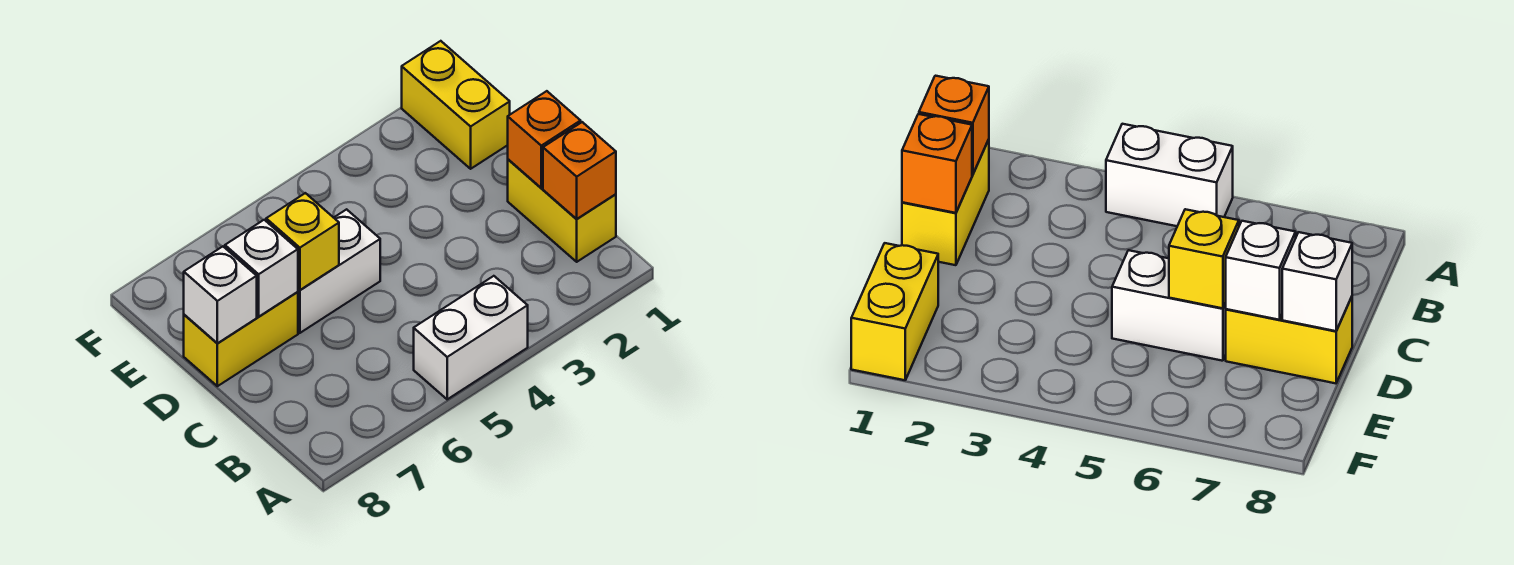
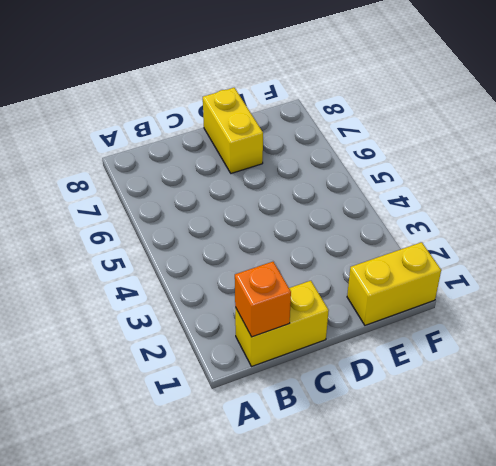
none -> white brick A4:A5 level 1
none -> white brick D5:D6 level 1

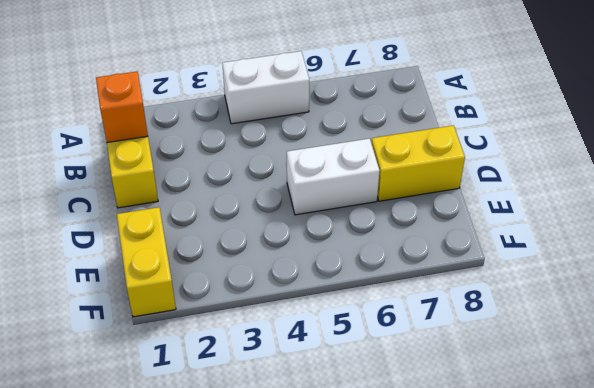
none -> orange brick C1 level 2
none -> yellow brick D6 level 2

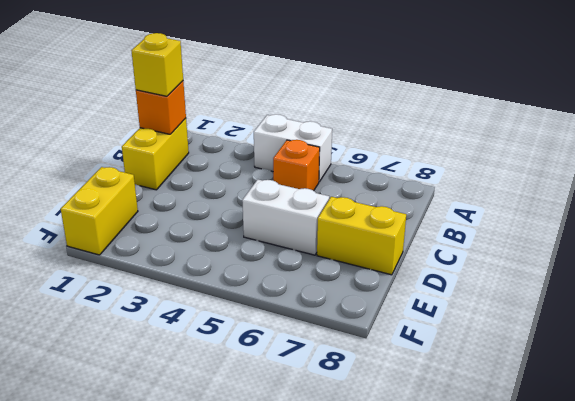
yellow brick B1 level 3 -> yellow brick D6 level 2
orange brick B5 level 1 -> orange brick C1 level 2
none -> white brick D7 level 2
none -> white brick D8 level 2

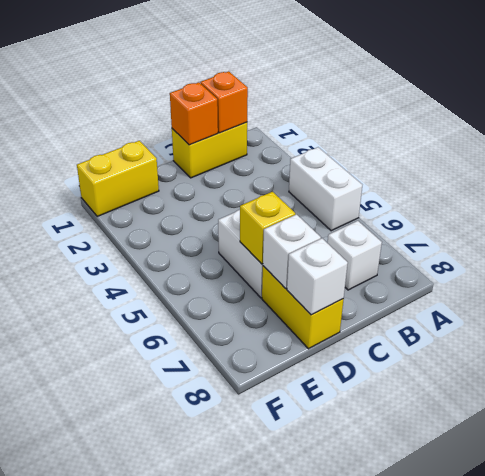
white brick B7 level 1 -> none

